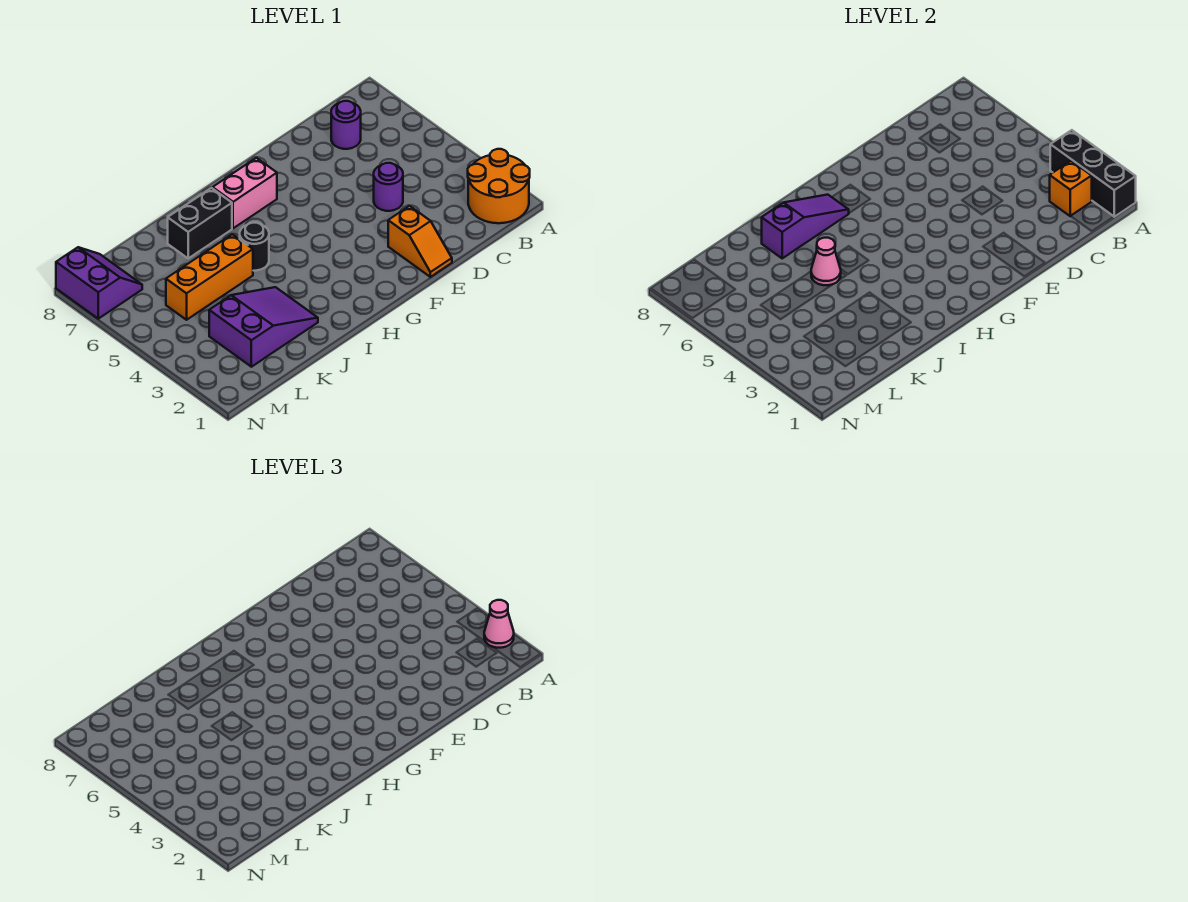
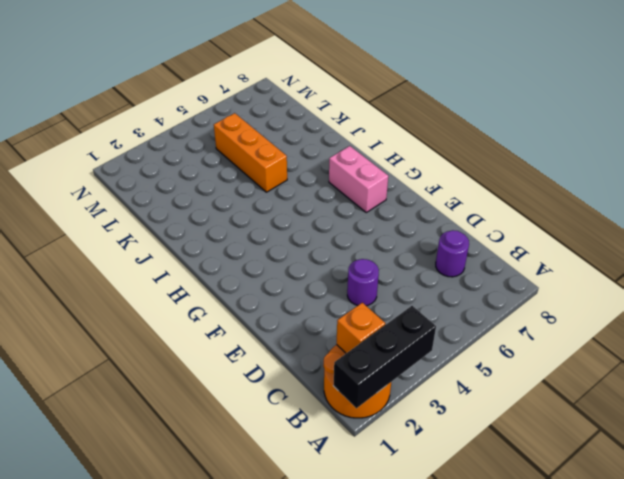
none -> orange slope E1:E2 level 1 top 2
none -> black round brick I5 level 1
none -> black brick I7:J7 level 1

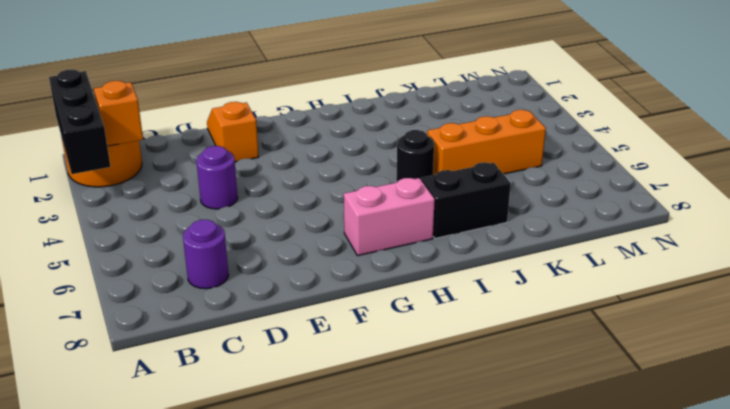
none -> purple slope J2:L3 level 1 top L
none -> purple slope M7:N8 level 1 top N
none -> purple slope H7:J7 level 2 top J

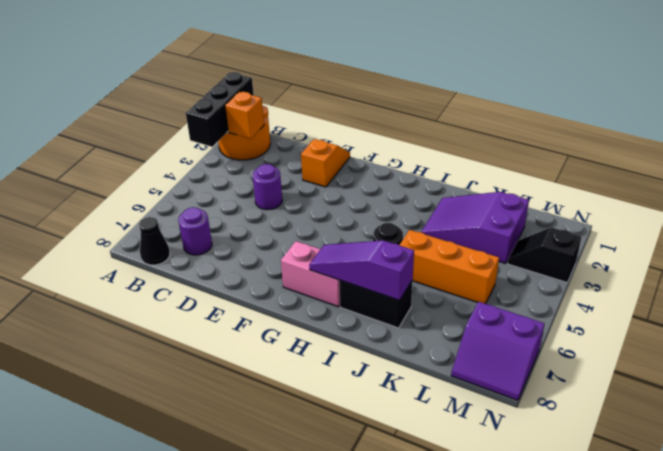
black cone B8 level 1 -> none
black slope M3:N3 level 1 top N -> none
purple slope M7:N8 level 1 top 7 -> purple slope M7:N8 level 1 top N
none -> pink cone J5 level 2
none -> pink cone A2 level 3

